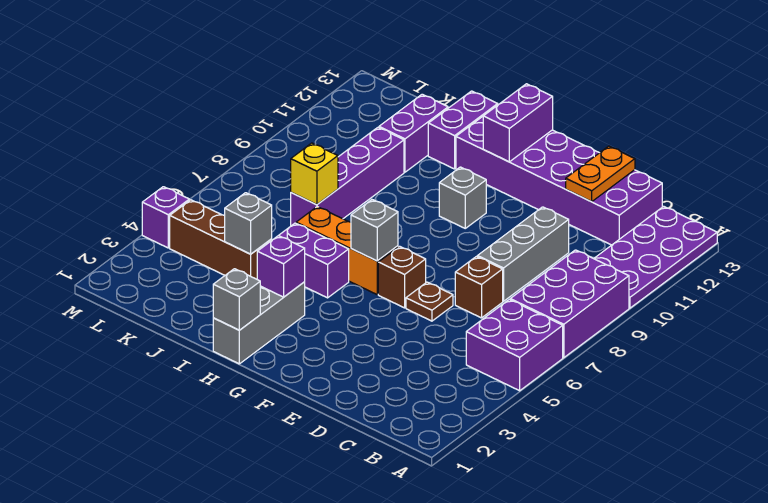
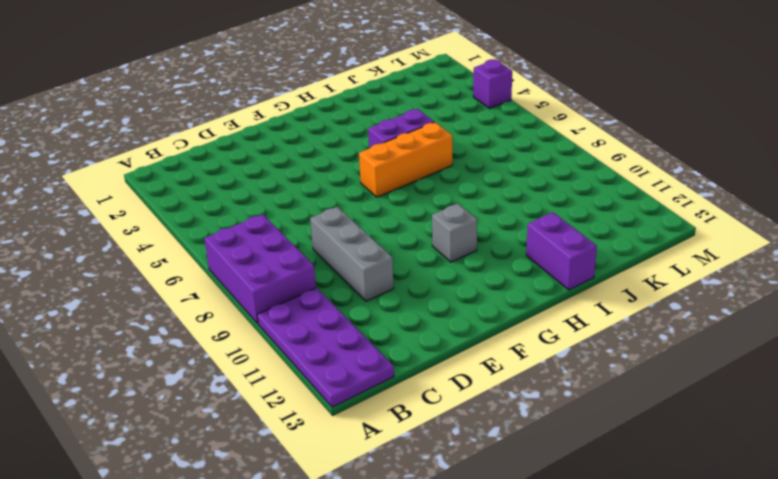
none -> purple brick A5:B6 level 1
none -> purple brick C12:H13 level 1
none -> brown brick D7 level 1

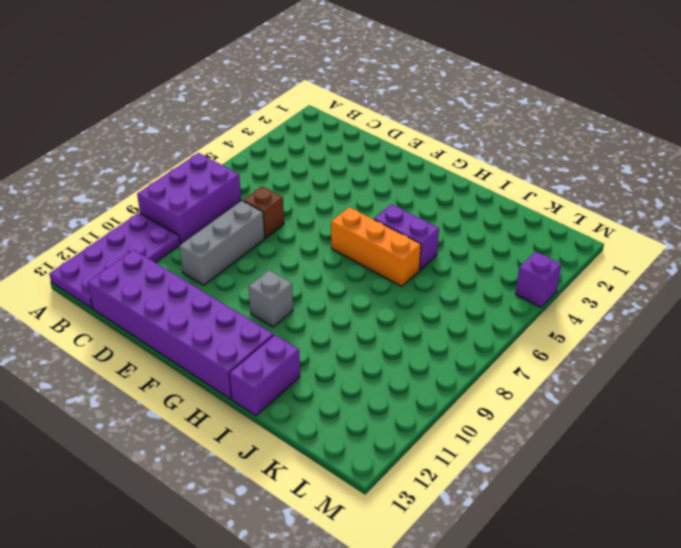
none -> purple brick A5:B6 level 1
none -> brown plate E6 level 1
none -> brown brick F6 level 1

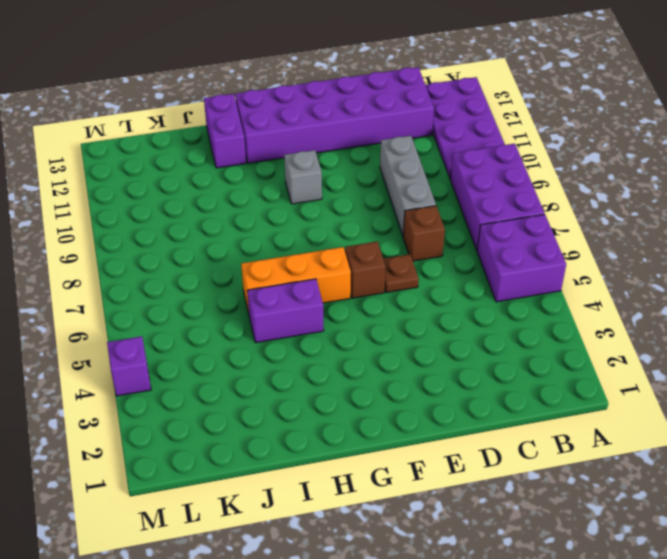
none -> grey brick H1:H3 level 1
none -> brown brick J4:L4 level 1
none -> purple brick J7:J10 level 1

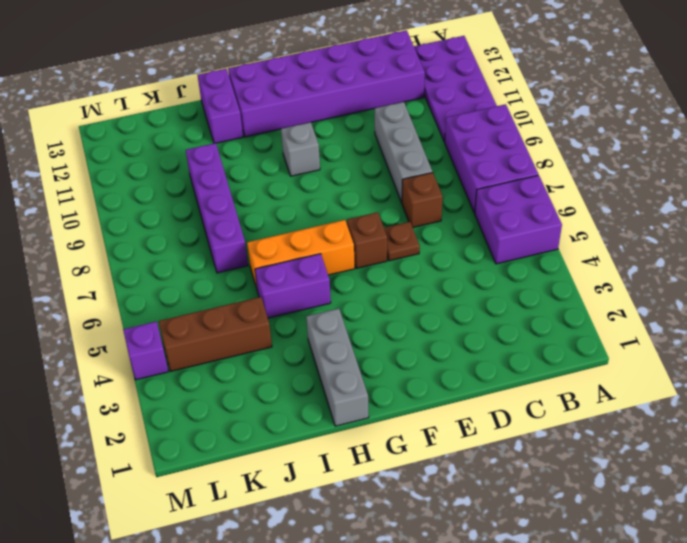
none -> purple brick J11:J12 level 1
none -> orange plate D12:D13 level 2
none -> grey brick G6 level 2

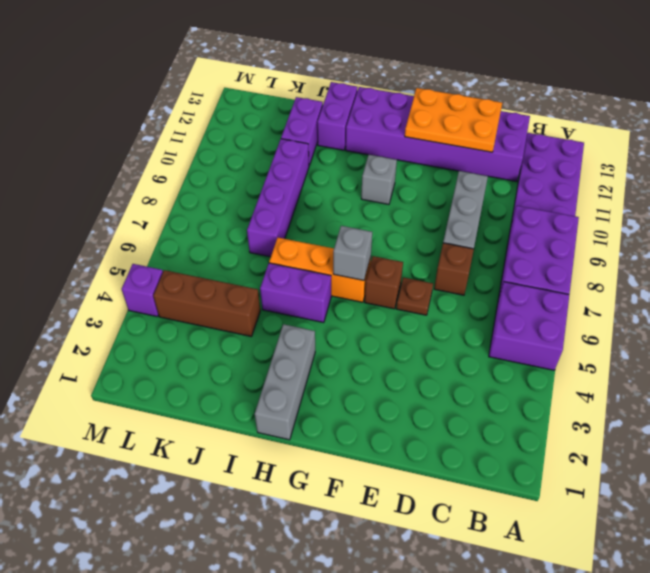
orange plate D12:F13 level 2 -> orange plate D12:D13 level 2
none -> purple brick G12:G13 level 2
none -> grey brick H1 level 2
none -> purple brick H3 level 2

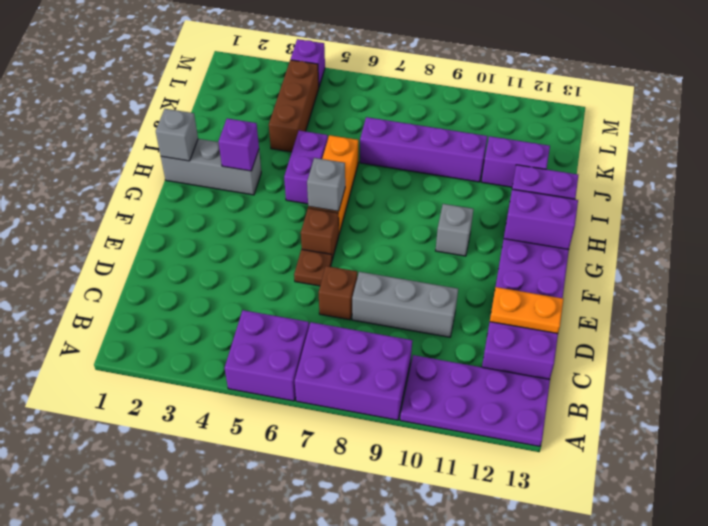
none -> grey brick J4 level 2
none -> yellow brick J7 level 2

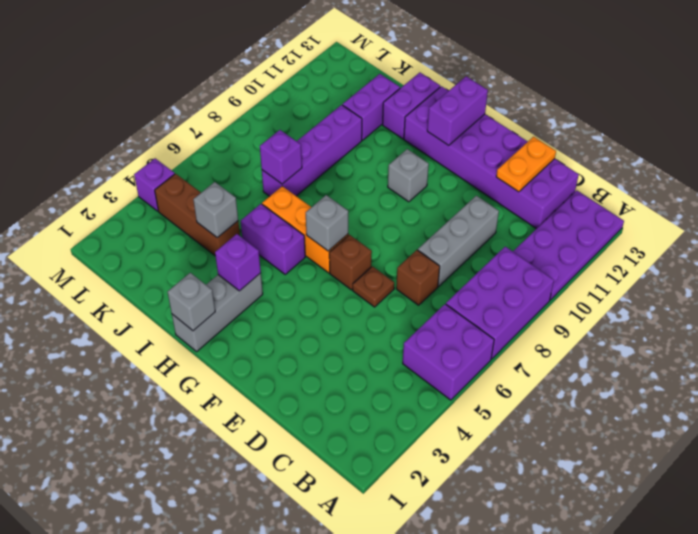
purple brick J7 level 2 -> yellow brick J7 level 2

